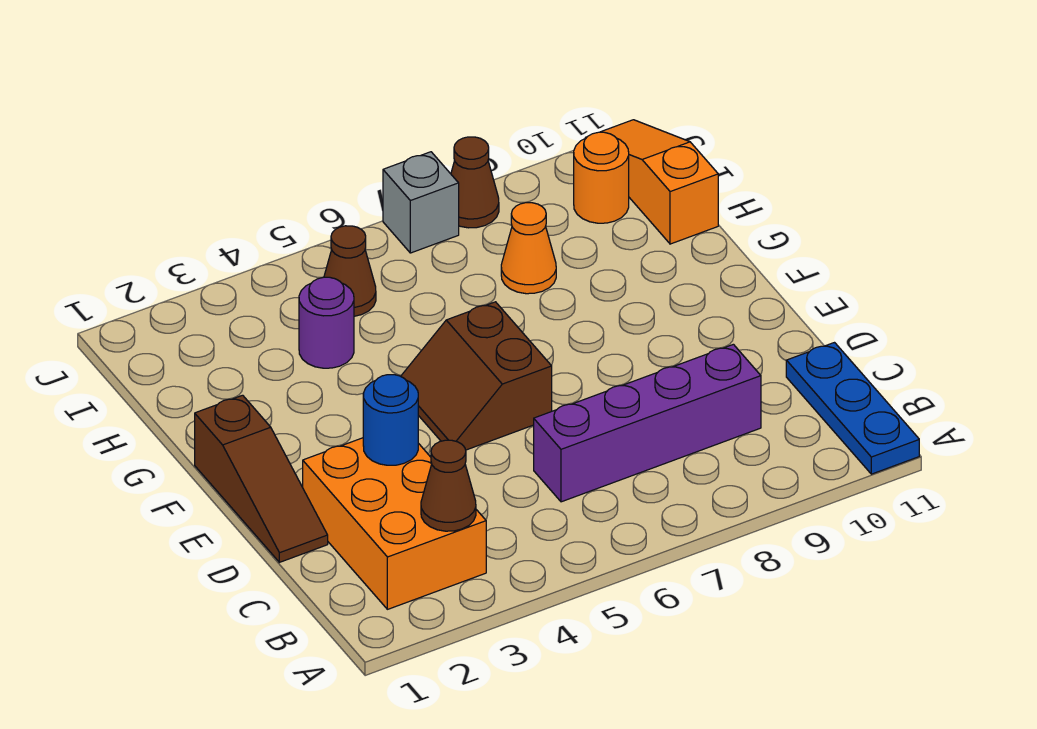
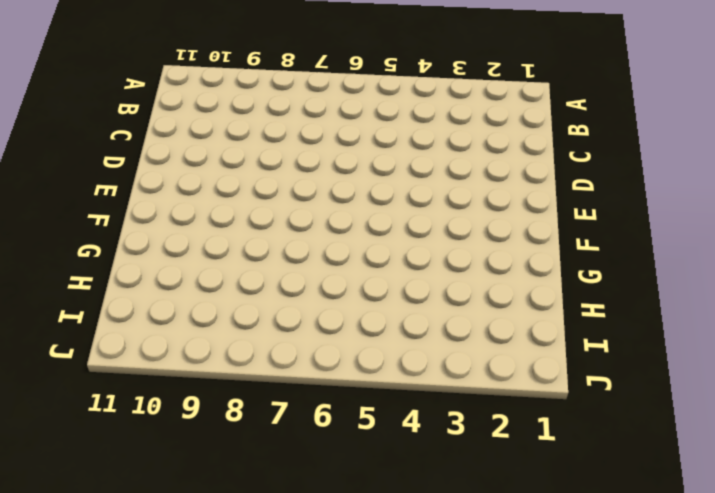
none -> blue plate A11:C11 level 1
none -> orange brick B2:D3 level 1
none -> purple brick C6:C9 level 1

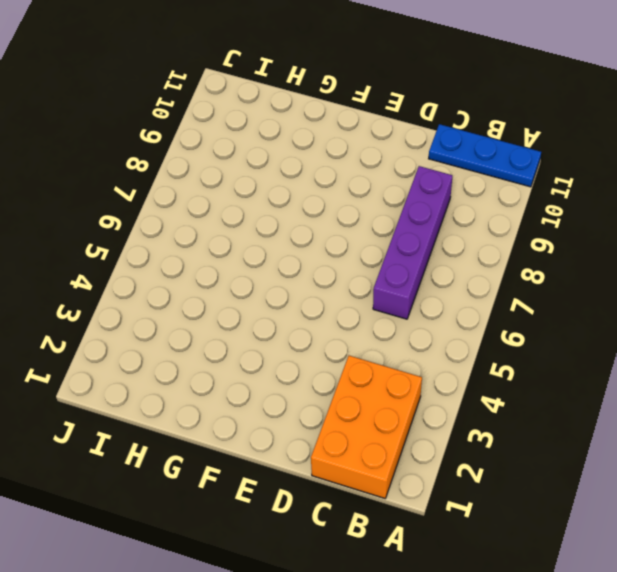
orange brick B1:C3 level 1 -> orange brick B2:D3 level 1
none -> brown slope D1:F1 level 1 top F
none -> brown slope E5:F6 level 1 top 6
none -> purple round brick H4 level 1

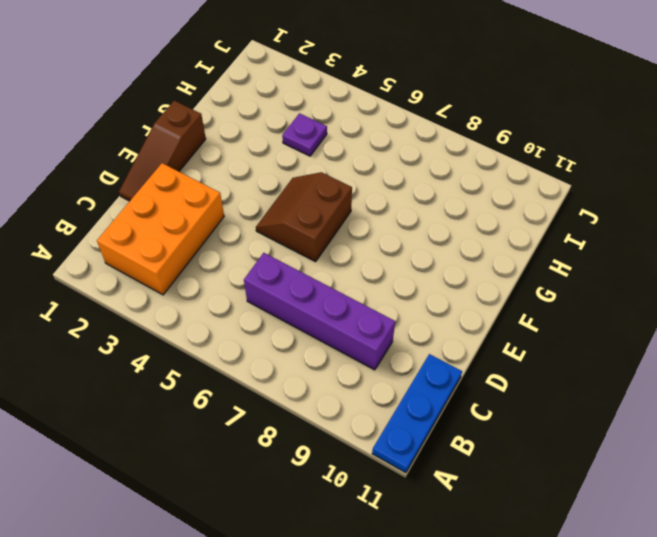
purple plate H4 level 1 -> purple round brick H4 level 1
none -> orange cone H8 level 1
none -> orange slope H11:J11 level 1 top H
none -> brown cone I5 level 1

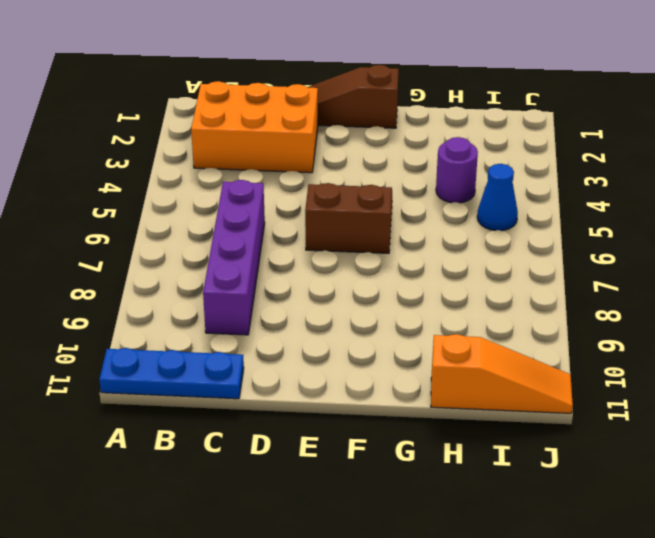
blue cone I5 level 1 -> brown cone I5 level 1
none -> orange cone H8 level 1
none -> orange round brick I10 level 1
none -> grey brick J7 level 1

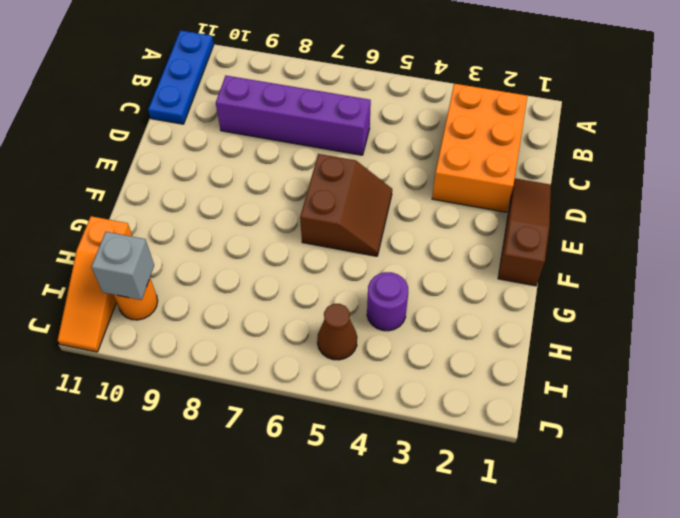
grey brick I10 level 2 -> grey brick J7 level 1
none -> orange cone H8 level 1
none -> brown cone J8 level 1
none -> brown cone B3 level 2

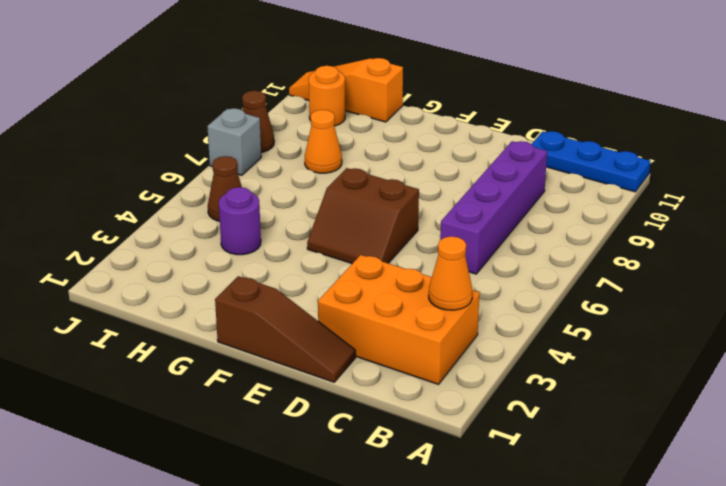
orange cone B3 level 2 -> brown cone B3 level 2
none -> blue round brick D3 level 2

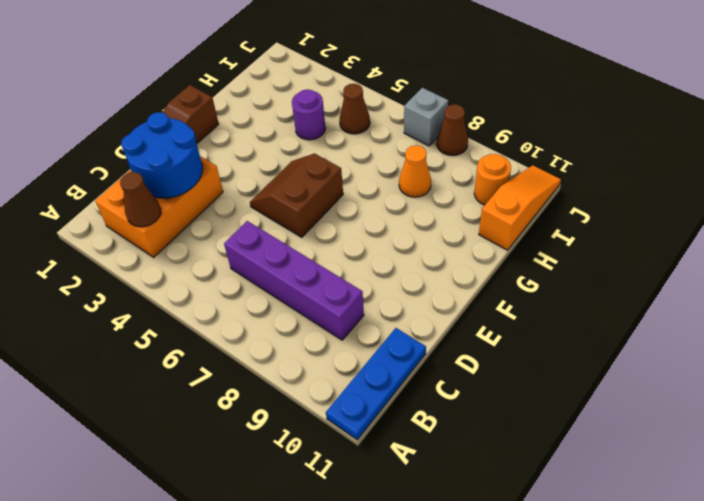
blue round brick C2:D3 level 2 -> blue round brick D3 level 2

